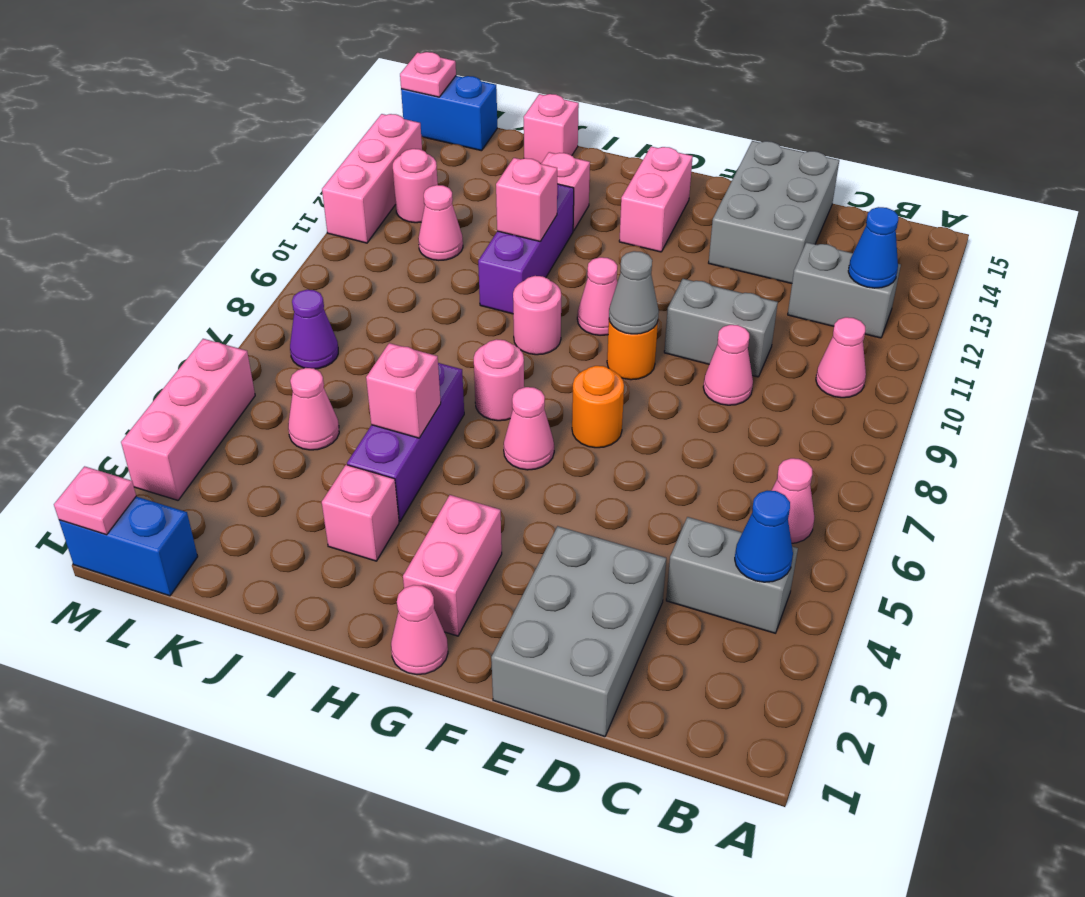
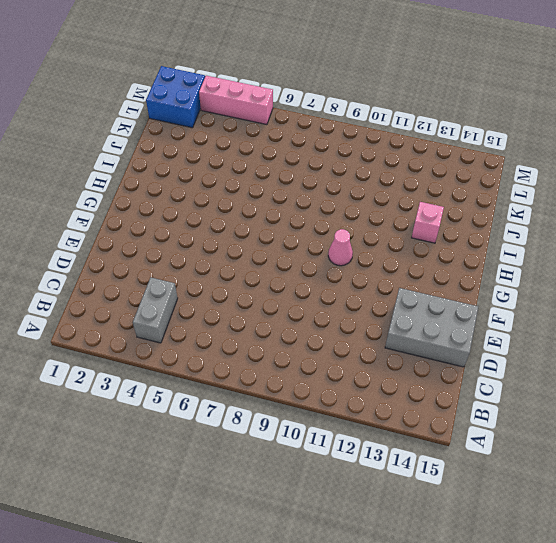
blue brick L1:M2 level 1 -> blue brick L1:M1 level 1
none -> pink cone B6 level 1
none -> pink cone B10 level 1
none -> grey brick B12:C12 level 1
none -> grey brick D1:E3 level 1

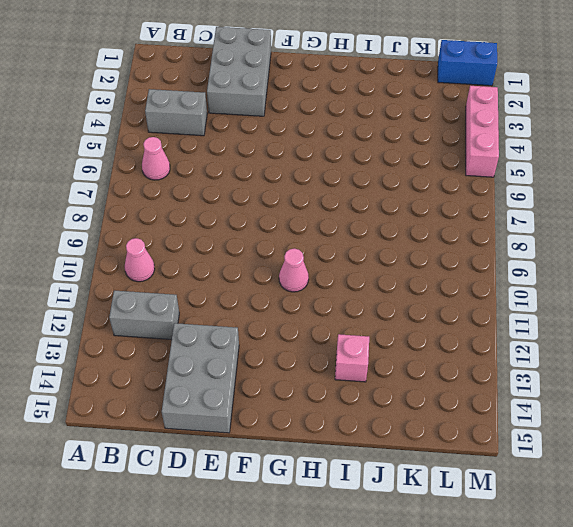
none -> pink cone D9 level 1
none -> grey brick D10:E10 level 1
none -> orange round brick F7 level 1
none -> orange round brick F9 level 1

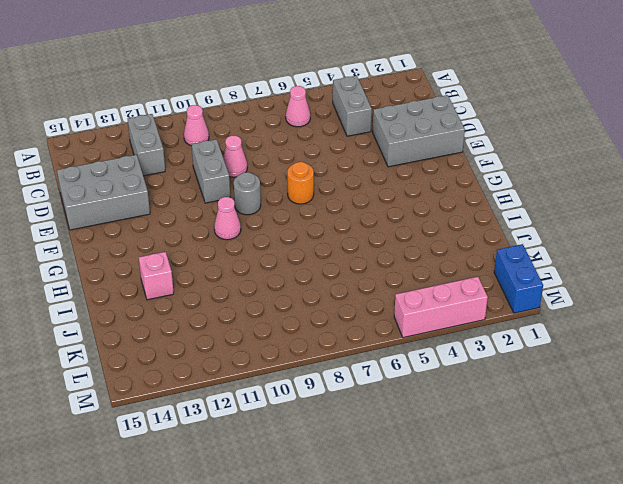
grey round brick F9 level 1 -> orange round brick F9 level 1
none -> pink cone G1 level 1
none -> pink brick G2:G3 level 1
none -> pink cone G6 level 1
none -> pink brick G13:G14 level 1

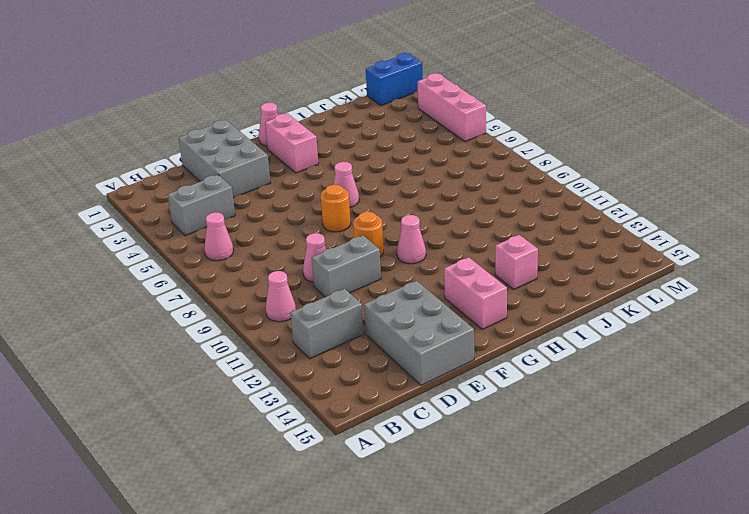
none -> pink round brick H7 level 1
none -> pink round brick H9 level 1
none -> pink brick I3 level 1
none -> purple brick I4:I6 level 1

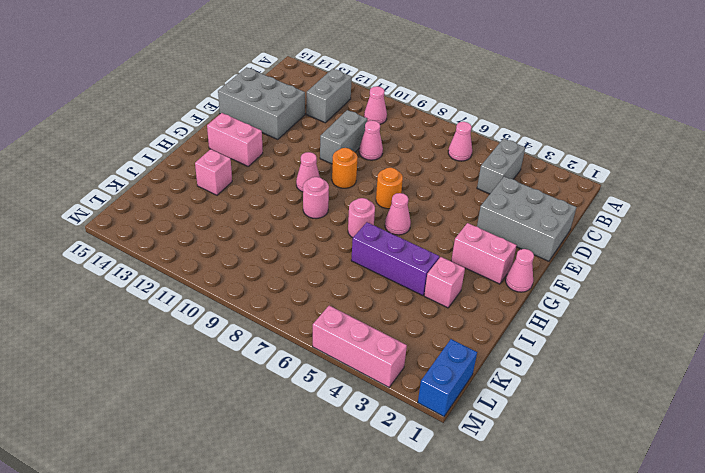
none -> purple brick I10:I12 level 1
none -> pink brick J15 level 1
none -> pink cone K5 level 1
none -> pink cone K11 level 1

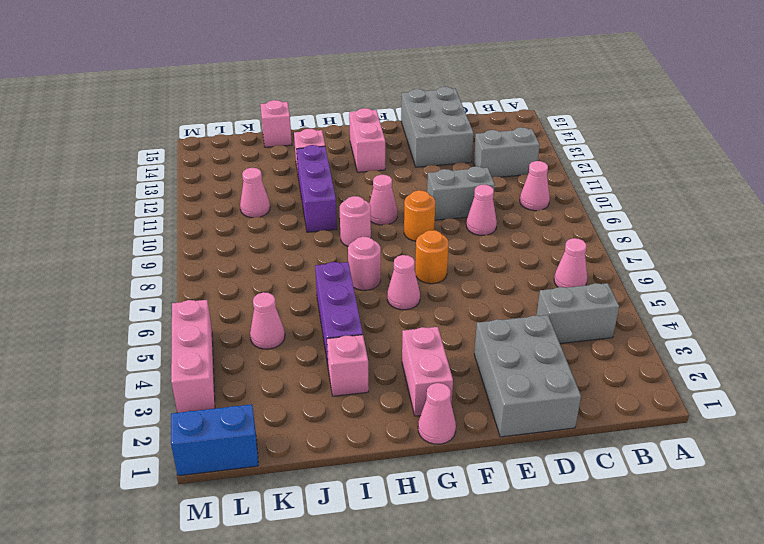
none -> purple cone L7 level 1
none -> pink round brick L12 level 1
none -> blue brick L15:M15 level 1
none -> pink brick M11:M13 level 1

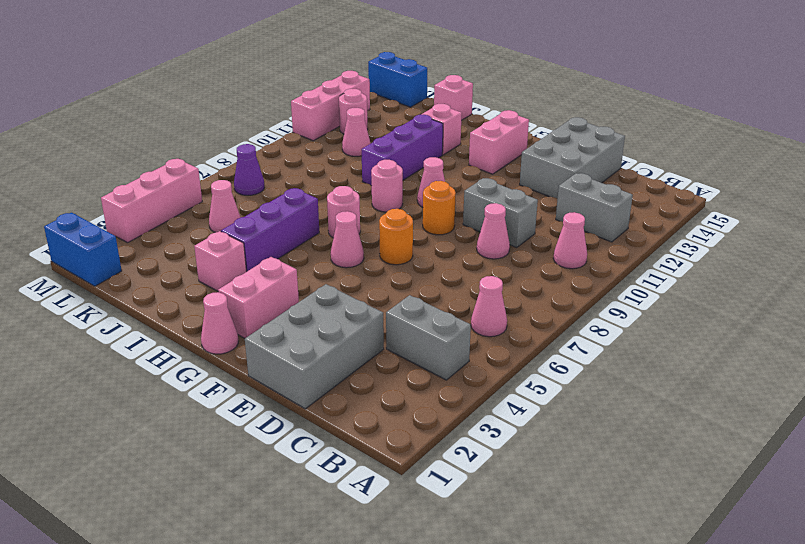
none -> blue cone B4 level 2
none -> blue cone B12 level 2
none -> grey cone F9 level 2
none -> pink brick I5 level 2

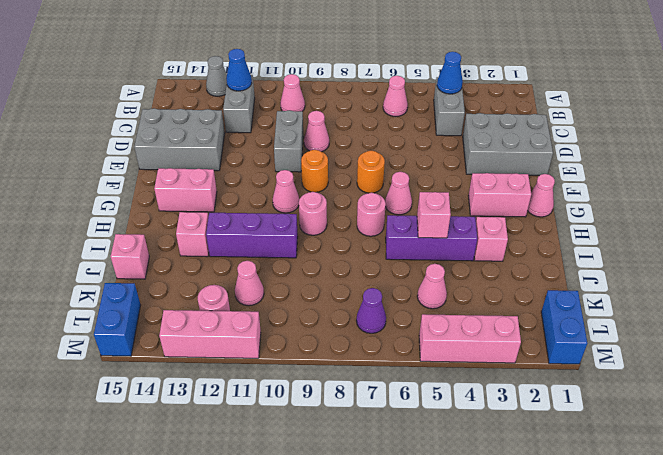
grey cone A13 level 1 -> grey cone F9 level 2
none -> pink brick I11 level 2
none -> pink plate M1 level 2
none -> pink plate M15 level 2

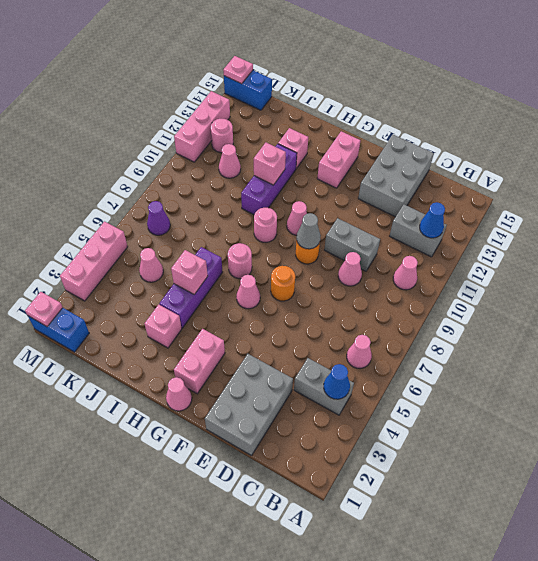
none -> pink brick J15 level 1

